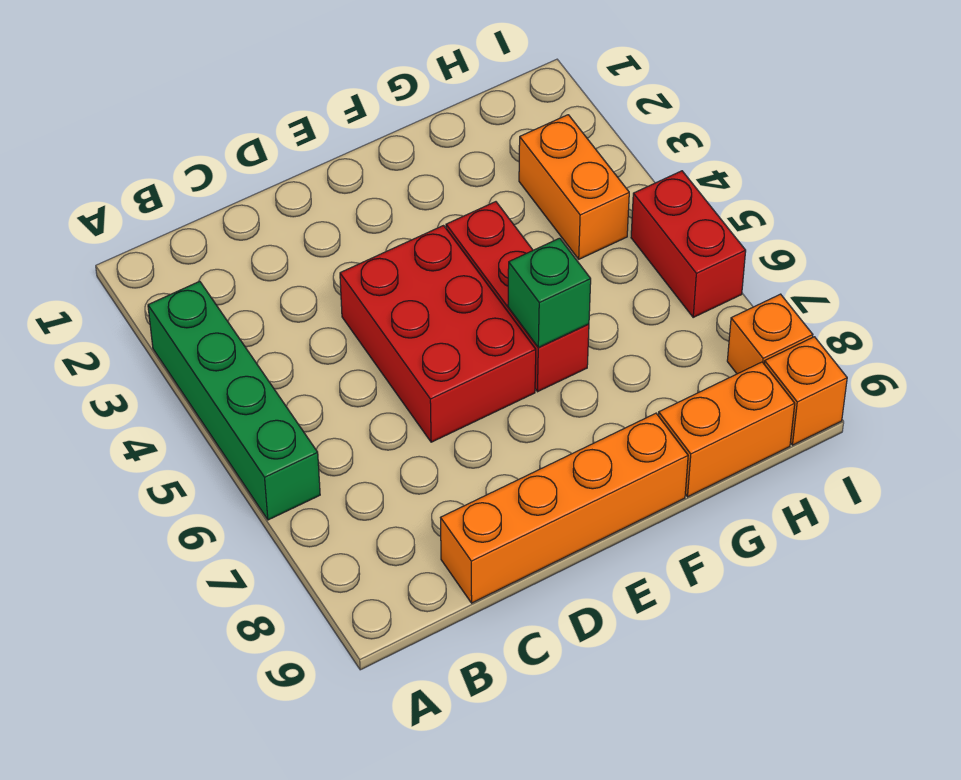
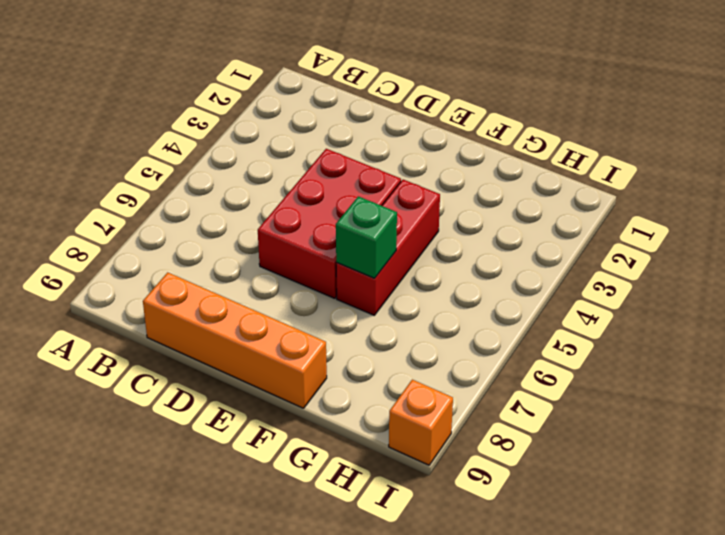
none -> green brick A3:A6 level 1
none -> orange brick G9:H9 level 1

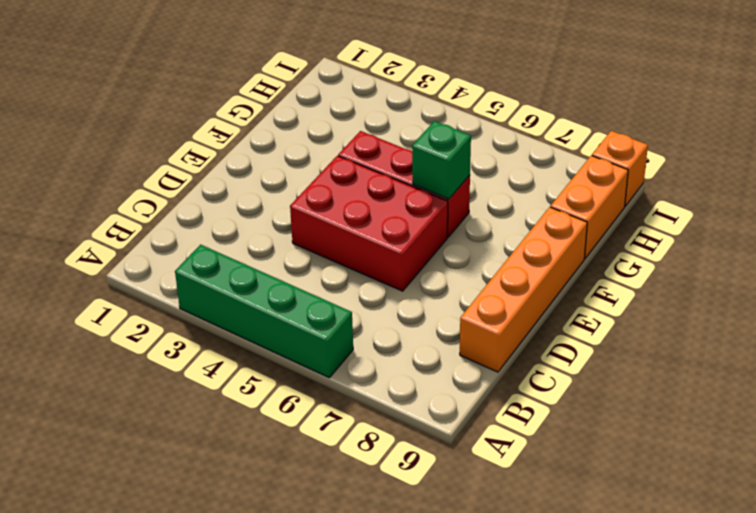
none -> orange brick H3:H4 level 1
none -> red brick I5:I6 level 1

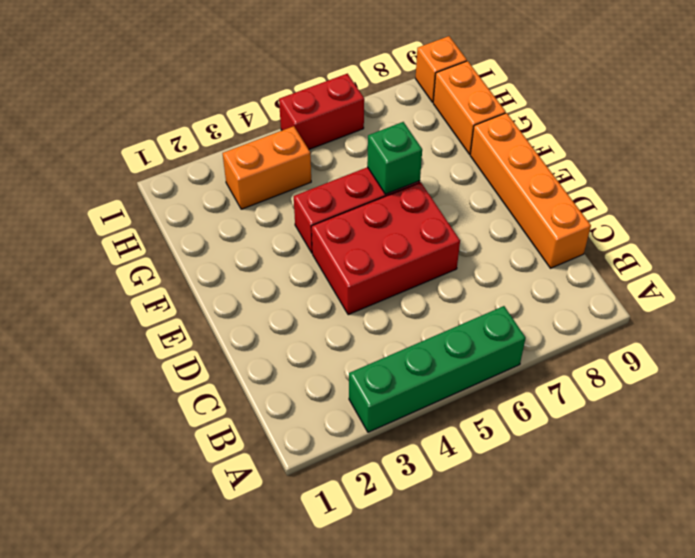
none -> orange brick I8 level 1

